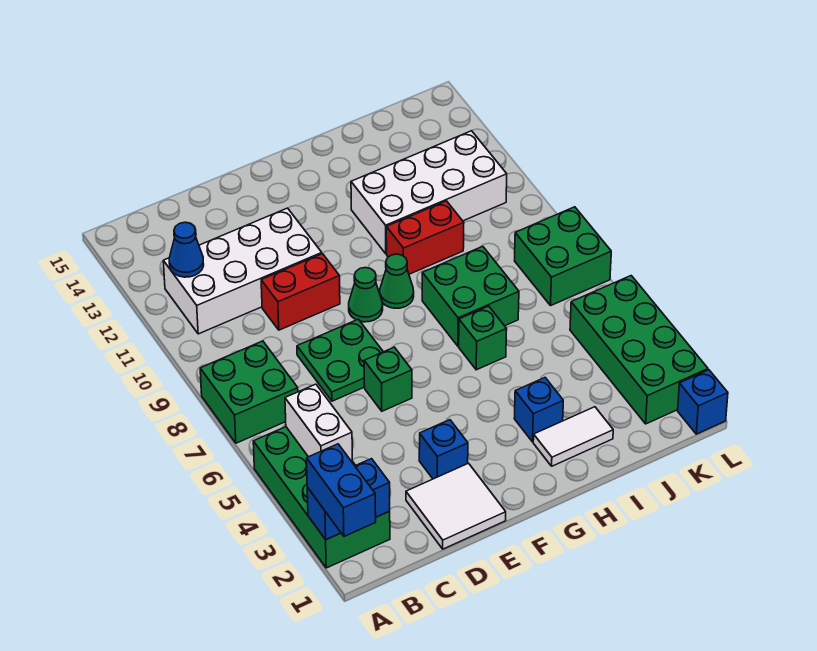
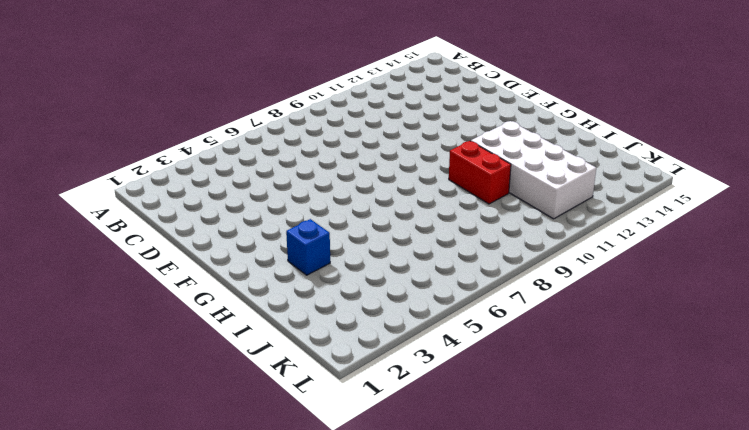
none -> green brick A2:B5 level 1
none -> green brick A7:B8 level 1
none -> white brick B11:E12 level 1

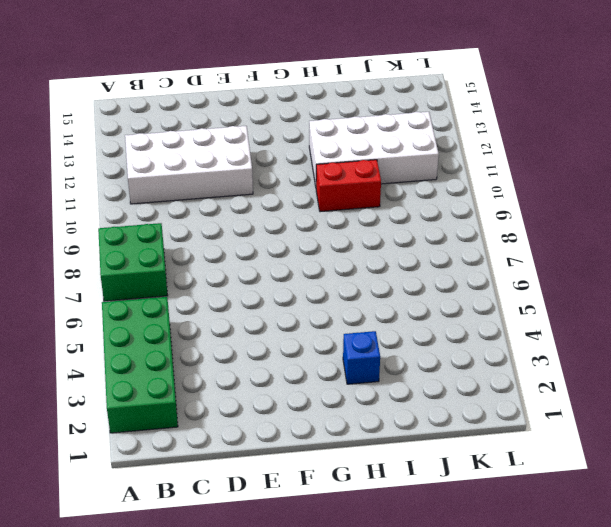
none -> white tile D1:E2 level 1
none -> green plate D7:E8 level 1
none -> red brick D10:E10 level 1

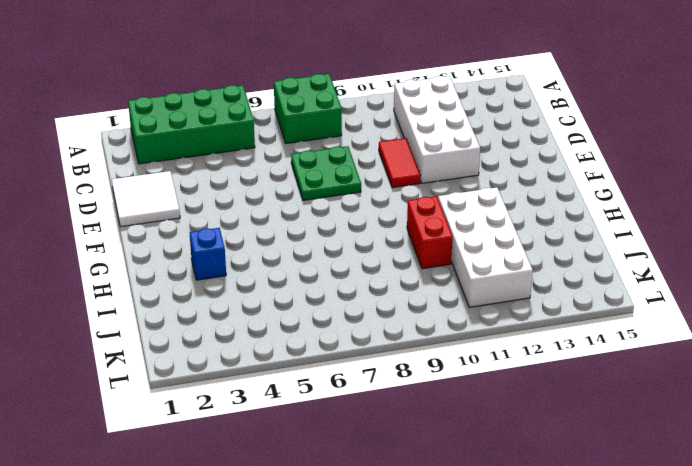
red tile D10:E10 level 1 -> red brick D10:E10 level 1
none -> blue brick E3 level 1
none -> green brick E6 level 1
none -> green cone F9 level 1

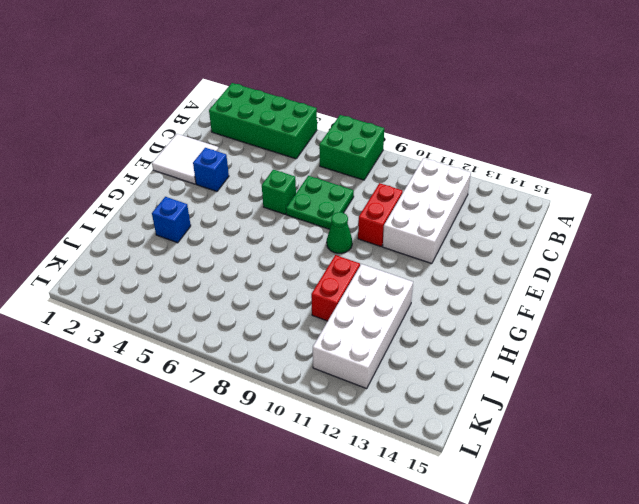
none -> green cone G9 level 1
none -> white tile H2:I2 level 1
none -> green brick H6 level 1

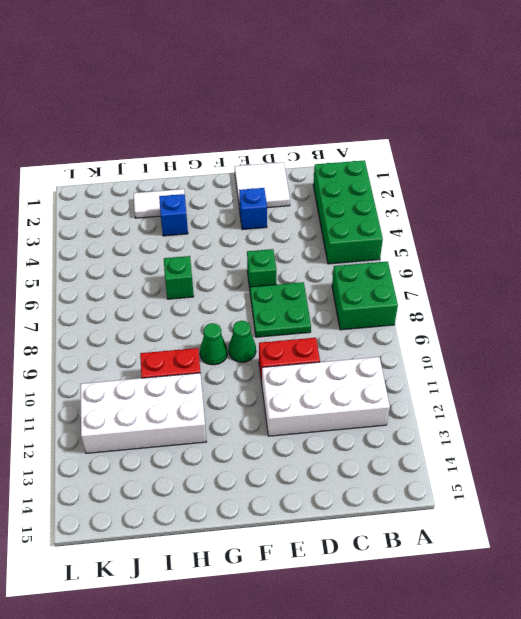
none -> green brick H7:I8 level 1
none -> green brick K2:L5 level 1
none -> green brick K7:L8 level 1

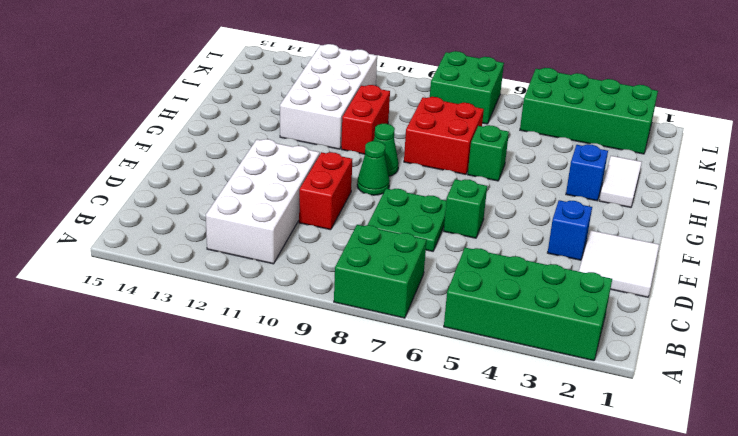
red brick H7:I8 level 1 -> green brick H7:I8 level 1
none -> blue brick L1 level 1
none -> blue brick A2:B2 level 2
none -> white brick B4:B5 level 2

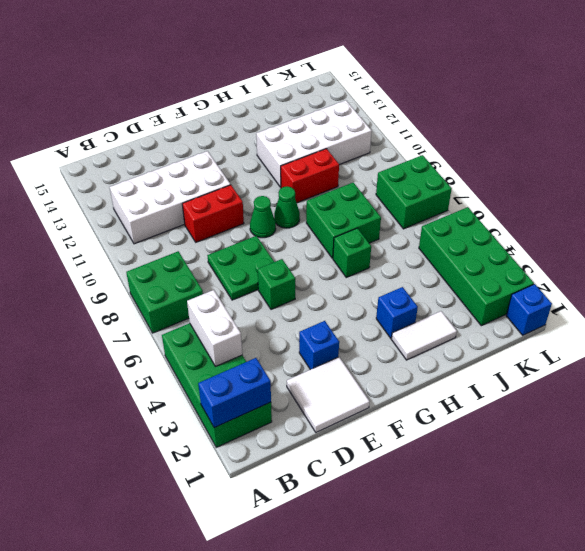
none -> blue cone B12 level 2
none -> blue brick A1:A2 level 3

